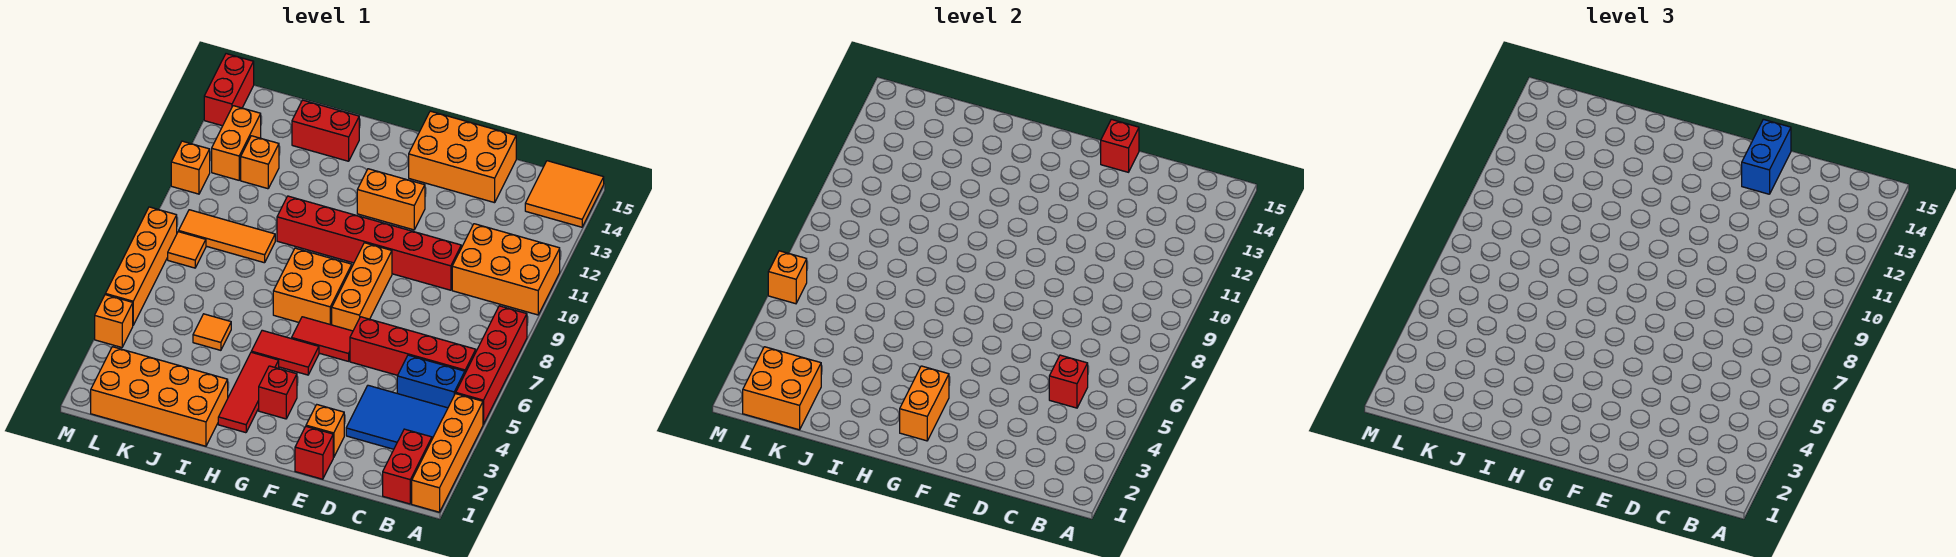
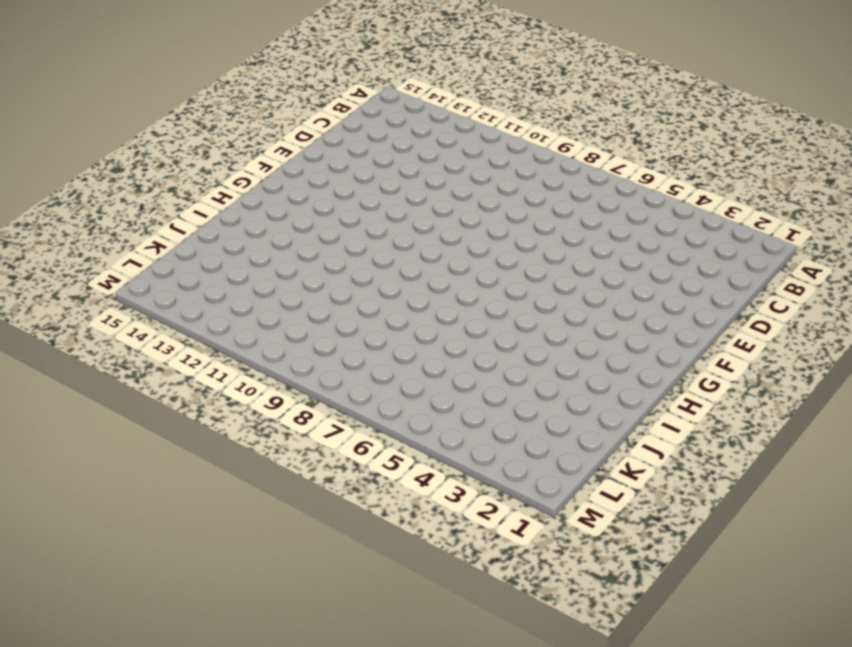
none -> orange brick A1:A4 level 1
none -> red brick A5:A8 level 1
none -> orange brick A10:C11 level 1
none -> orange tile A14:B15 level 1

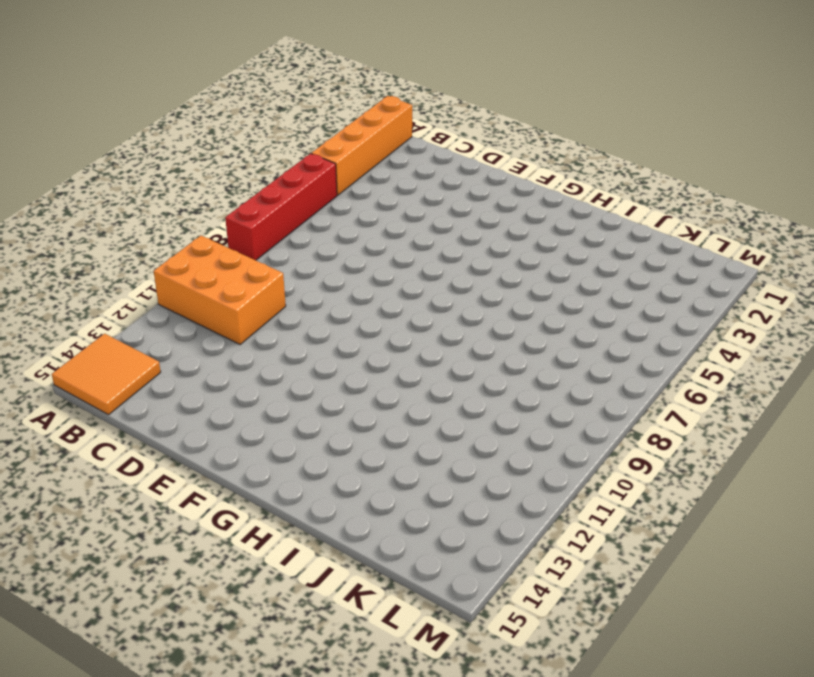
none -> red brick B1:B2 level 1
none -> blue tile B3:D4 level 1
none -> blue brick B5:C5 level 1
none -> red brick B6:E6 level 1

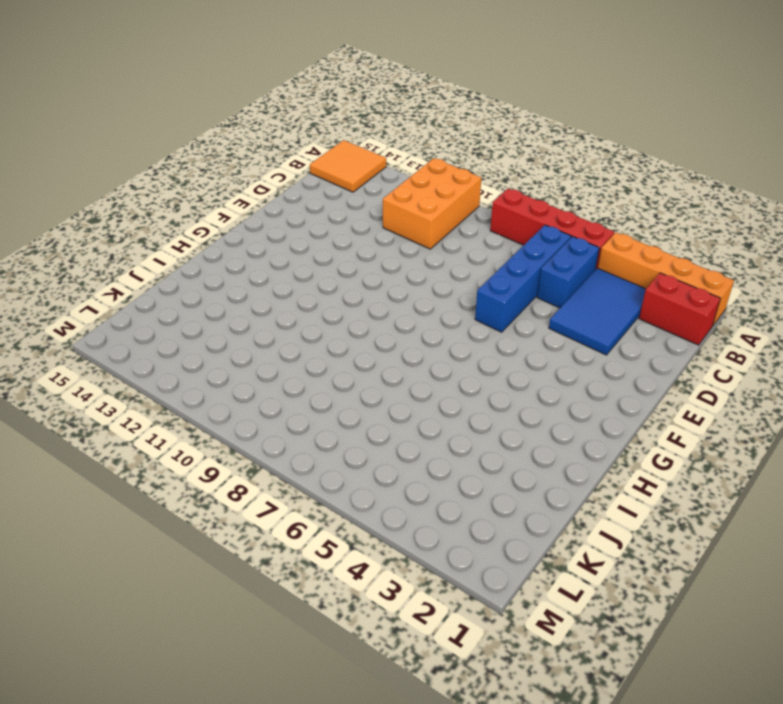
blue brick B6:E6 level 1 -> red brick B6:E6 level 1
none -> red brick D10:I10 level 1
none -> orange brick D14:F15 level 1
none -> red brick E1 level 1
none -> orange brick E2 level 1

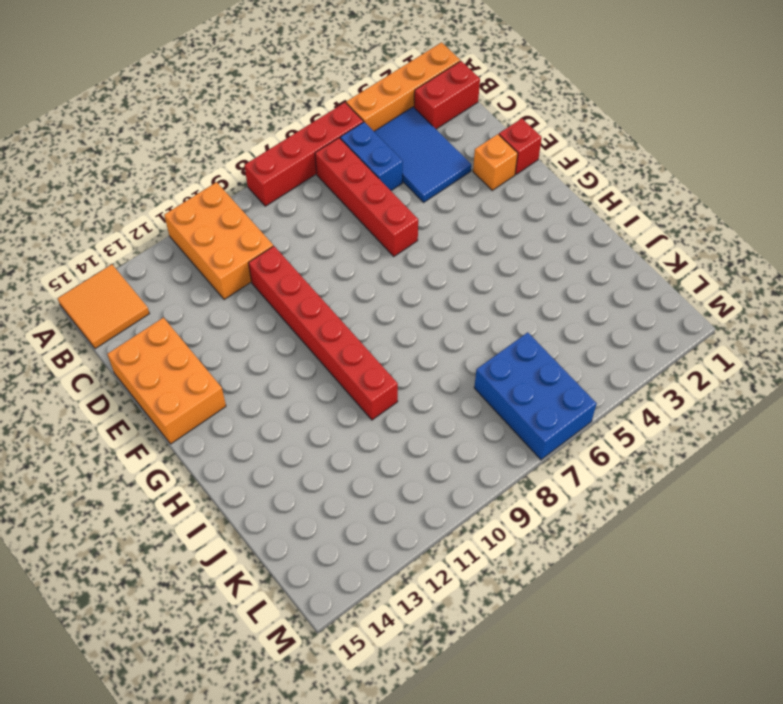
blue brick K6:M7 level 1 -> orange brick M5:M8 level 1
none -> red tile F6:G6 level 1
none -> orange brick F7:F9 level 1
none -> orange brick F12:G12 level 1
none -> red brick G3 level 1

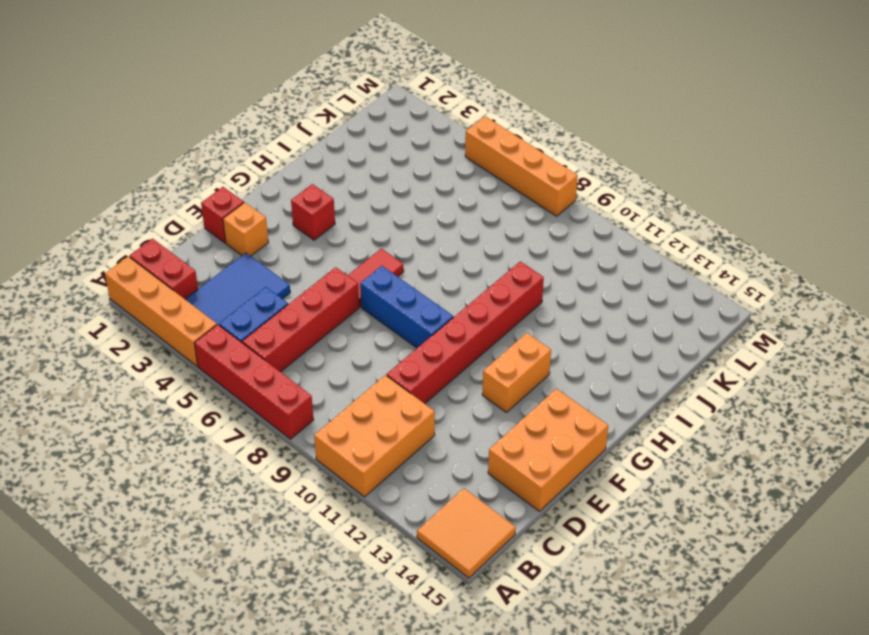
blue brick F7:F9 level 1 -> orange brick F7:F9 level 1
none -> red tile G5:H5 level 1
none -> orange brick G7:H8 level 1
none -> red tile H2:H4 level 1
none -> orange brick I1:L2 level 1

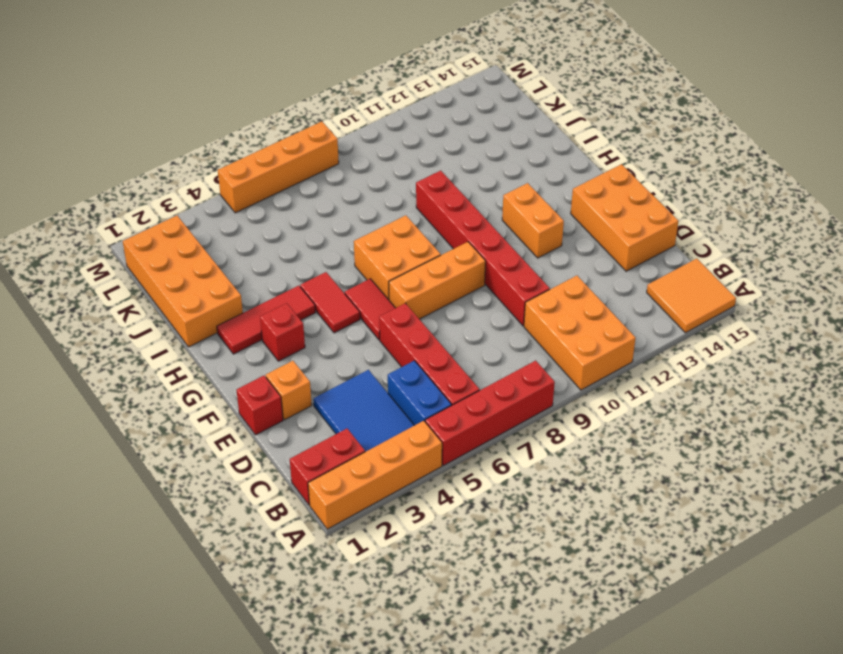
none -> red brick I14:J14 level 1
none -> orange tile J5 level 1
none -> orange tile J9:L9 level 1
none -> orange brick K12 level 1

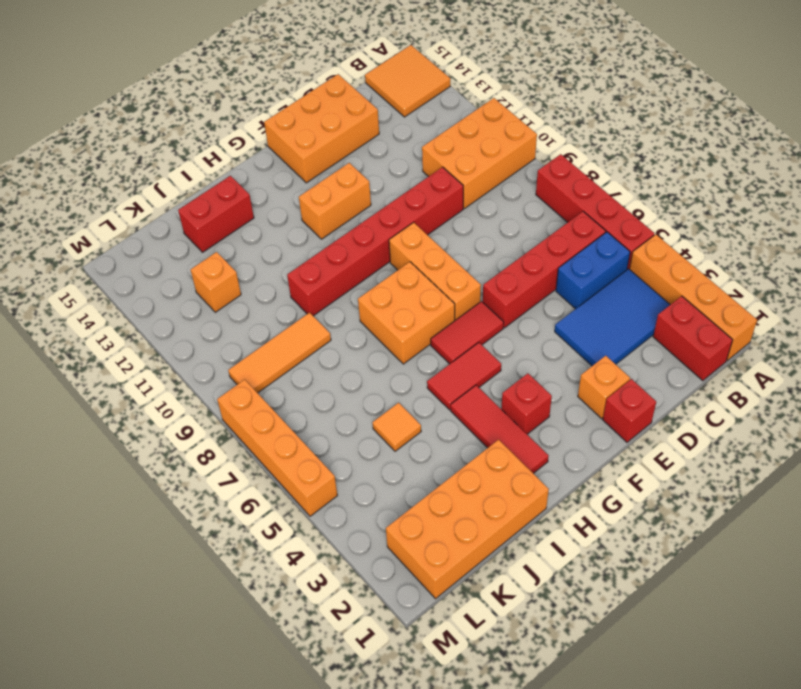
none -> orange tile L8 level 1
none -> orange brick L12:L13 level 1
none -> orange brick M4 level 1
none -> orange brick M11 level 1

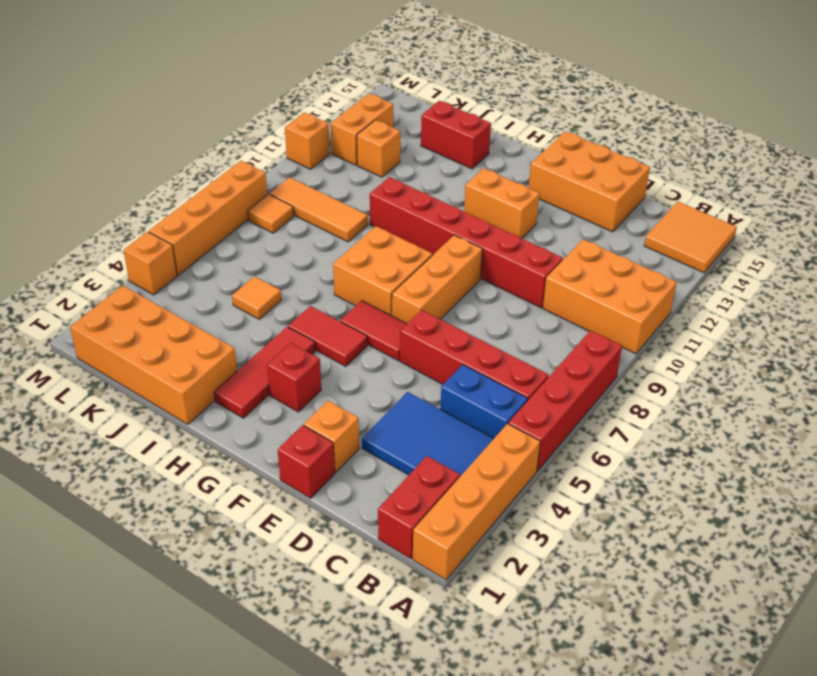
none -> red brick M14:M15 level 1
none -> red brick C5 level 2
none -> red brick E15 level 2
none -> orange brick G2:G3 level 2

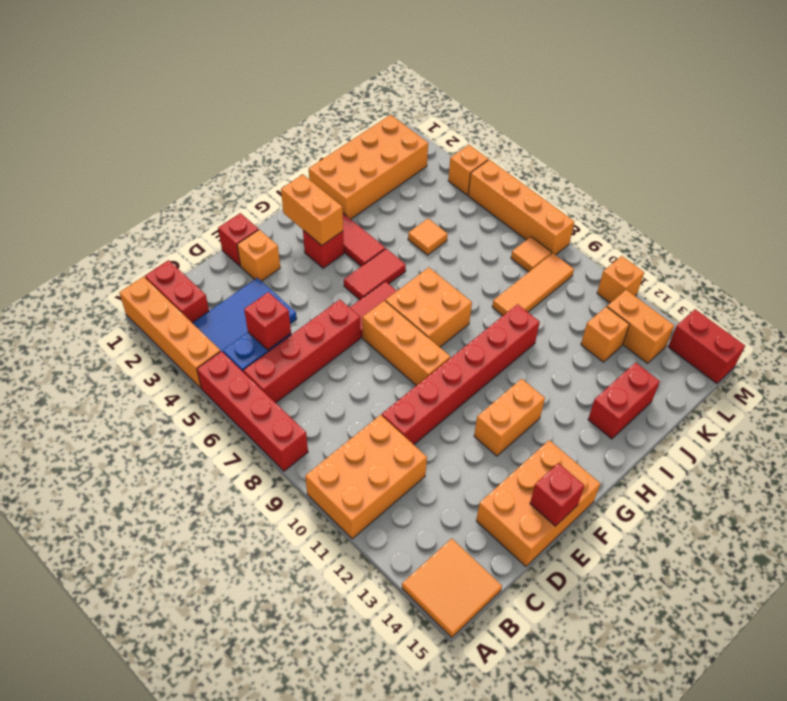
none -> orange brick K1:L2 level 2
none -> orange brick M6 level 2
none -> blue brick E14:E15 level 3

